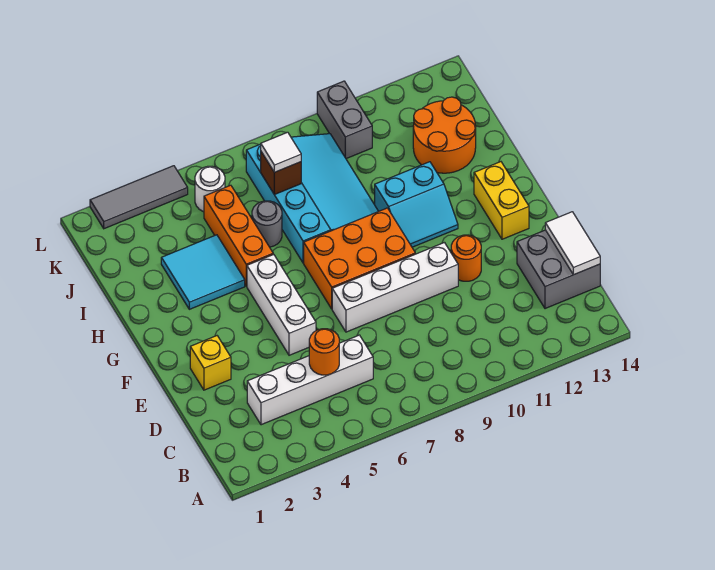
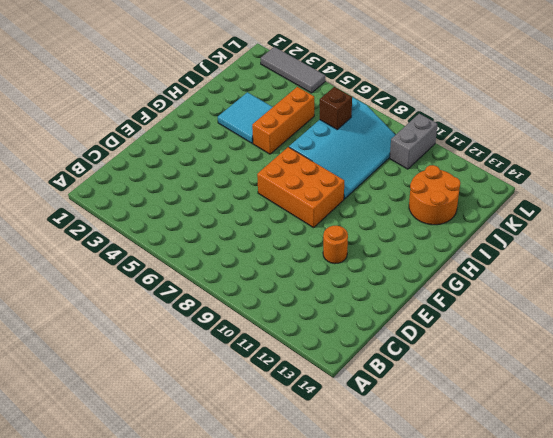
none -> white brick C3:C6 level 1
none -> grey brick C13:D14 level 1
none -> yellow brick E2 level 1

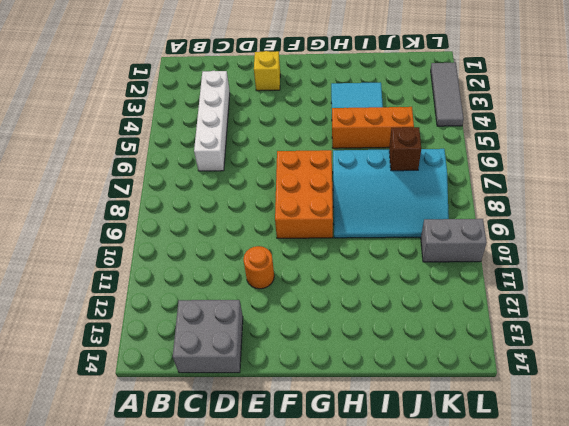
none -> white brick E5:G5 level 1
none -> white brick E7:E10 level 1
none -> yellow brick F13:G13 level 1

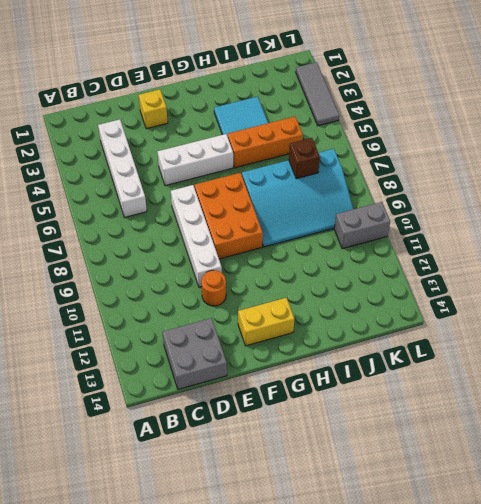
none -> cyan slope G10:H11 level 1 top H
none -> grey round brick I6 level 1
none -> orange round brick I12:J13 level 1

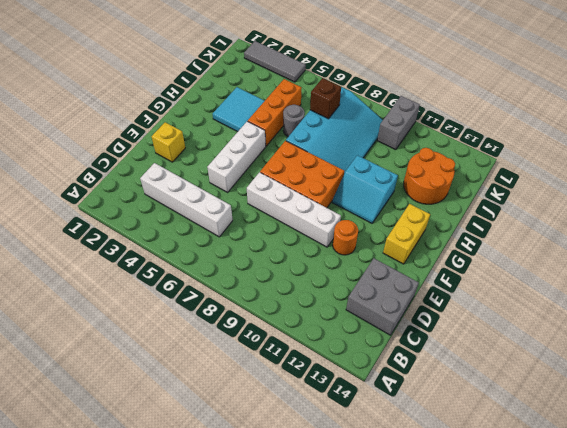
none -> white round brick K5 level 1
none -> orange round brick C5 level 2
none -> white tile C14:D14 level 2

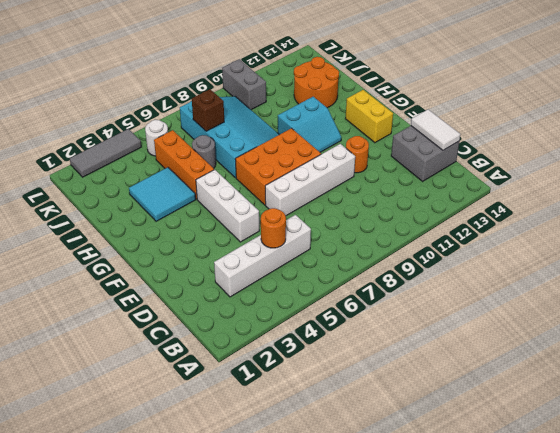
none -> yellow brick E2 level 1
none -> white tile J7 level 3

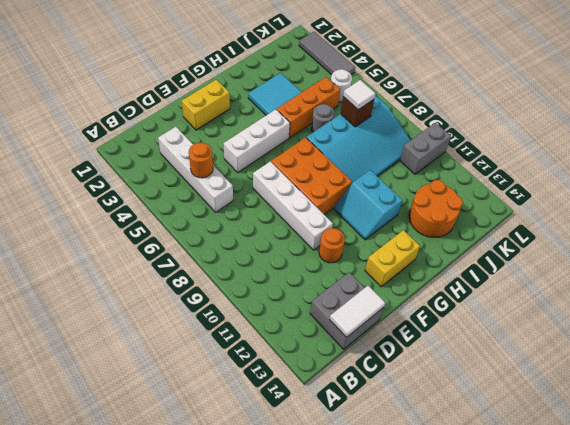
yellow brick E2:F2 level 1 -> yellow brick E2 level 1

